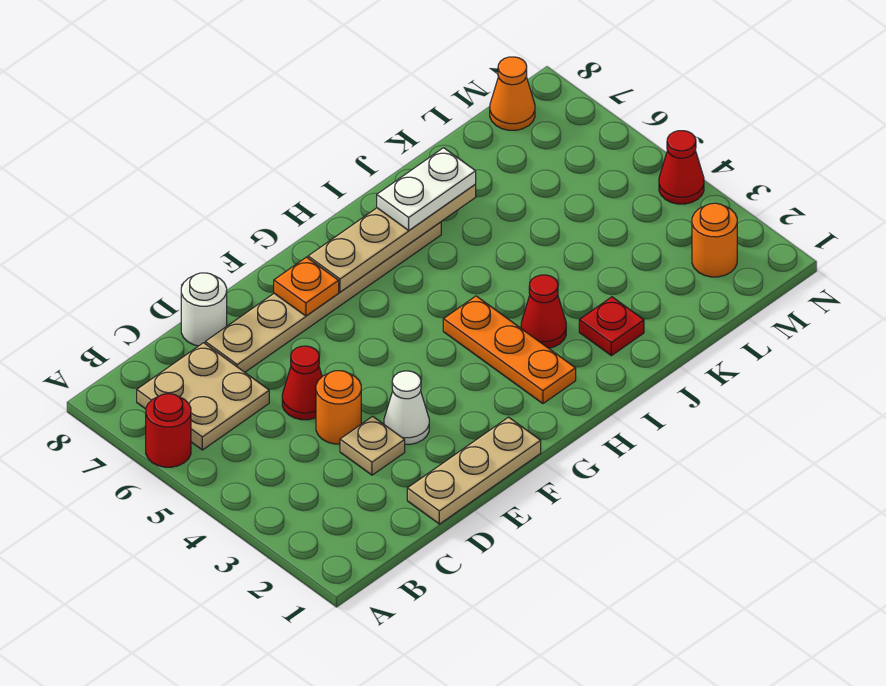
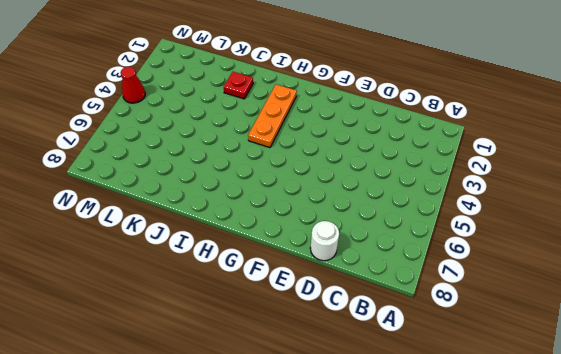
none -> red round brick A6 level 1
none -> tan plate B6:C7 level 1
none -> tan plate D1:F1 level 1

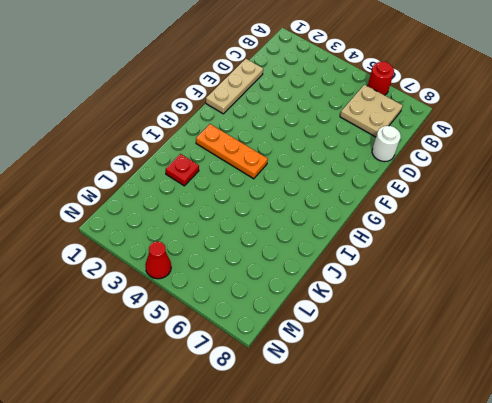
none -> tan plate D3 level 1
none -> orange round brick D4 level 1
none -> red cone D5 level 1

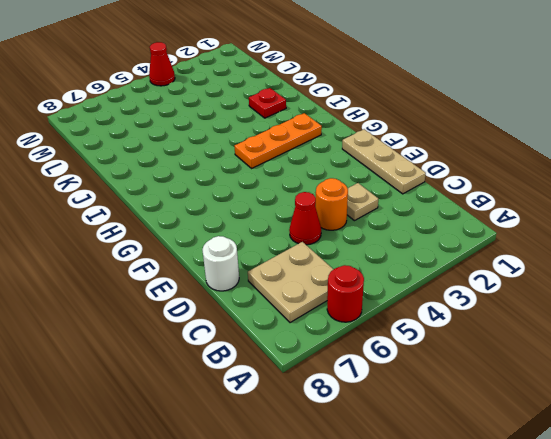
none -> tan plate D7:I7 level 1
none -> white cone E3 level 1
none -> red cone I3 level 1

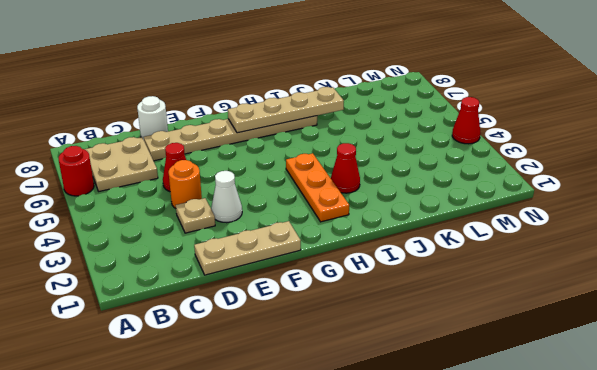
none -> red plate J2 level 1
none -> orange round brick M2 level 1
none -> orange cone M8 level 1

